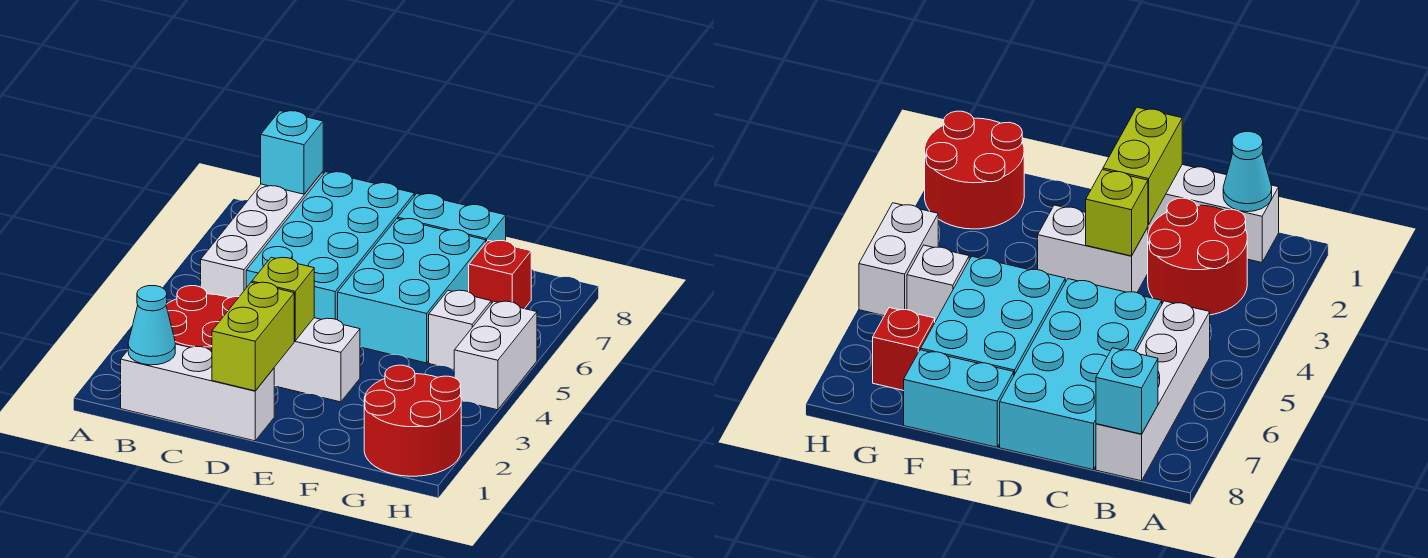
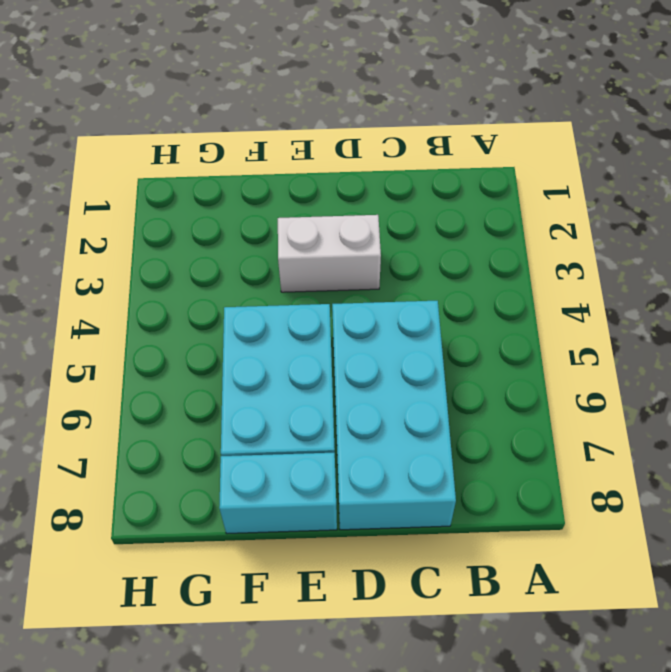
none -> white brick B1:D1 level 1
none -> red round brick B2:C3 level 1
none -> white brick B5:B8 level 1

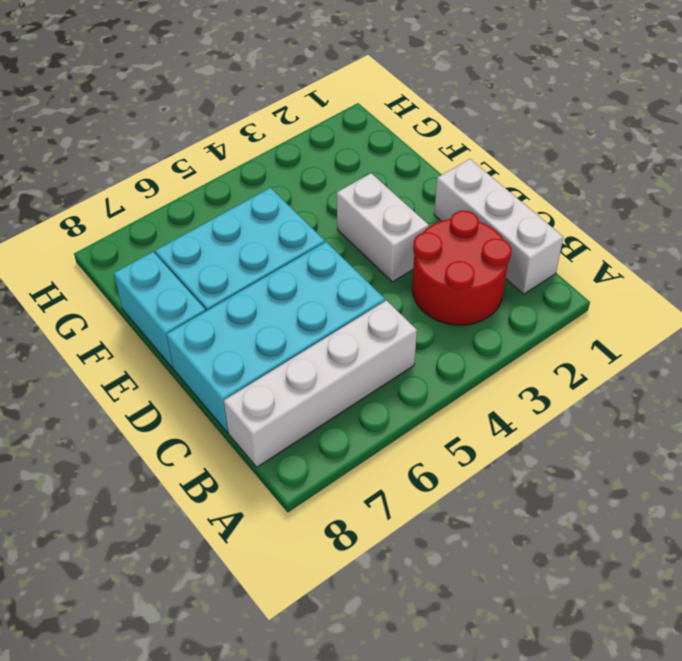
none -> red round brick G1:H2 level 1
none -> white brick G5 level 1
none -> red brick G7 level 1

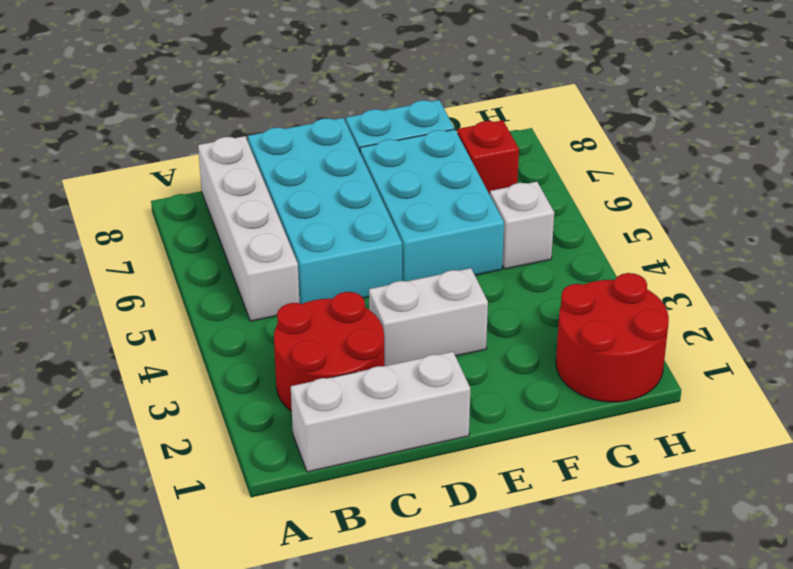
none -> white brick H4:H5 level 1
none -> cyan cone B1 level 2
none -> cyan brick B8 level 2

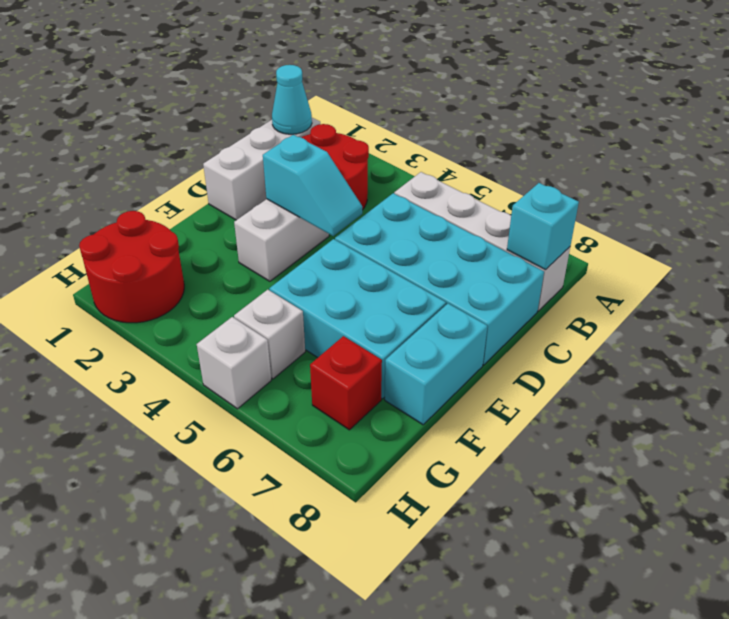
cyan slope D3:D4 level 2 top 3 -> lime brick D3 level 2
white brick H5 level 1 -> white brick H4:H5 level 1
none -> lime brick D1:D2 level 2

